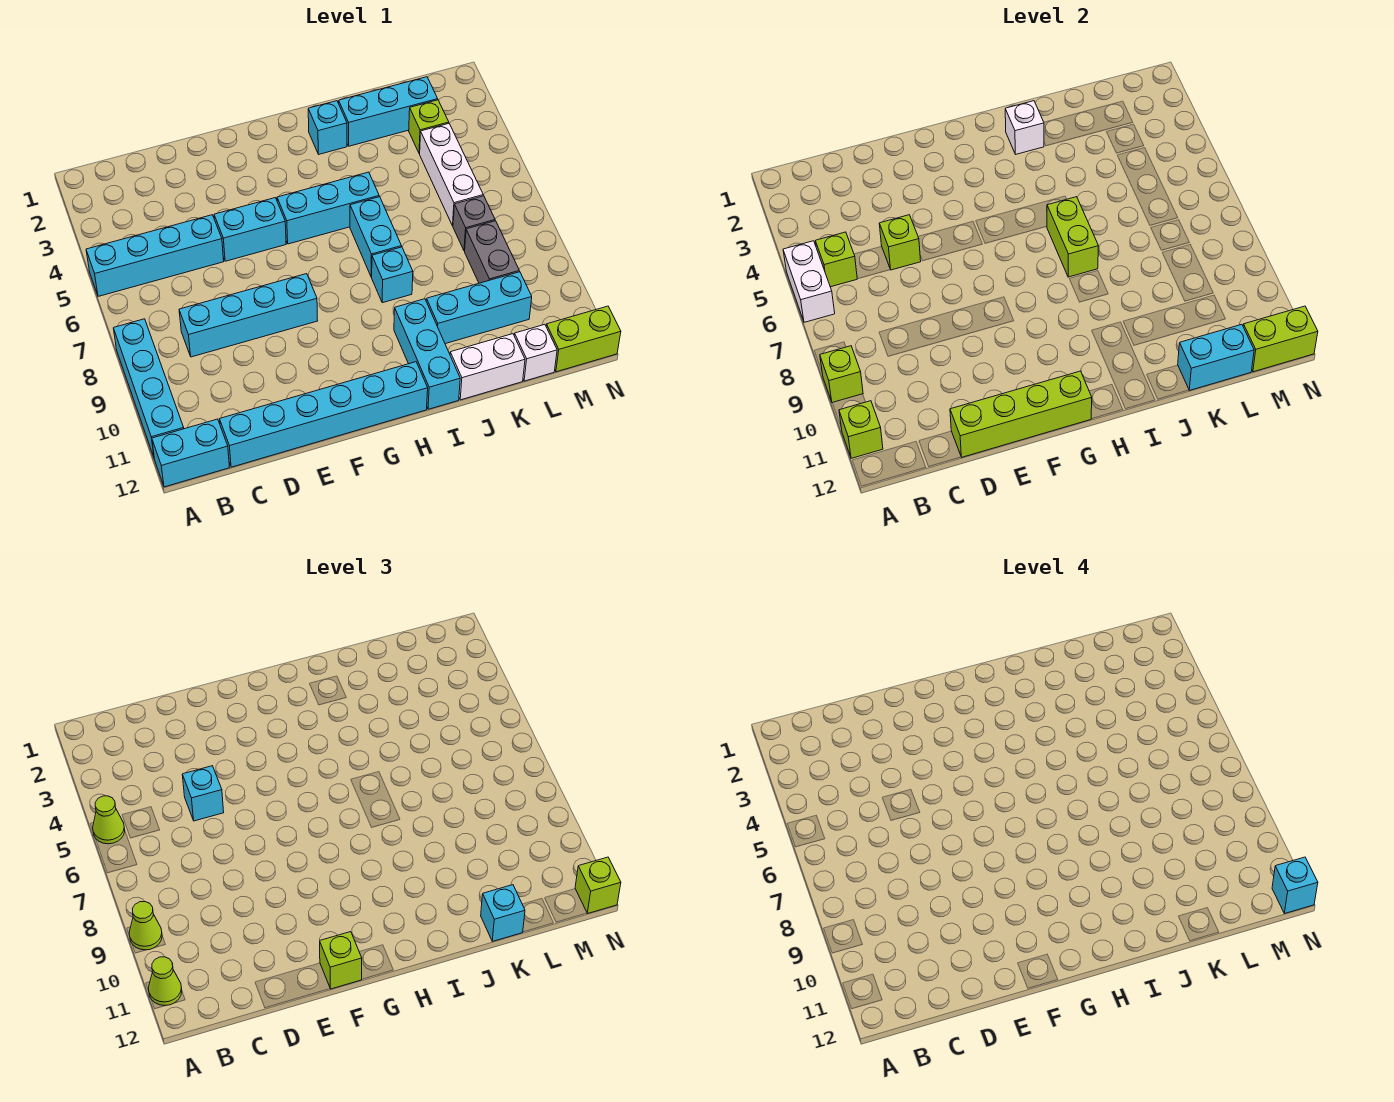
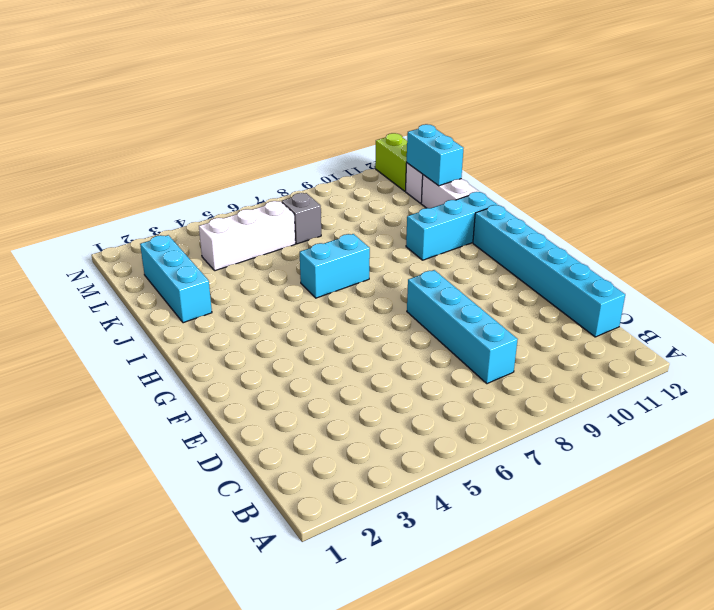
none -> cyan brick A5:D5 level 1
none -> cyan brick A8:A11 level 1
none -> cyan brick A12:B12 level 1
none -> cyan brick E5:F5 level 1

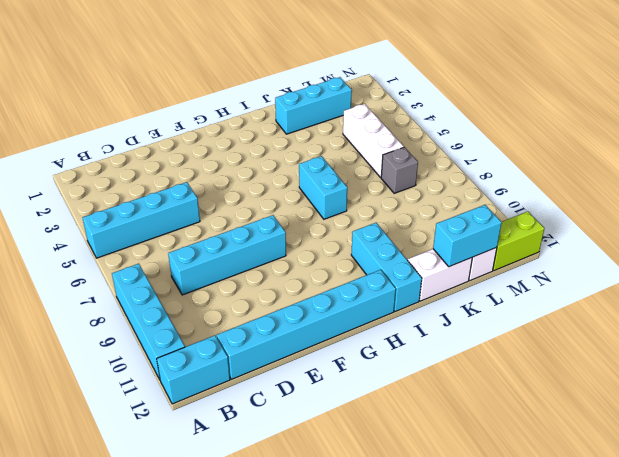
none -> cyan brick E5:F5 level 1
none -> cyan brick G5:I5 level 1
none -> cyan brick I2 level 1
none -> cyan brick I8 level 1

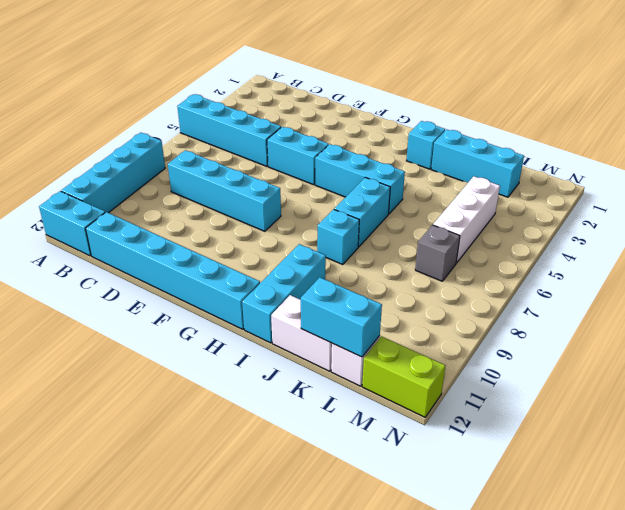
none -> cyan brick J10:L10 level 1
none -> lime brick L3 level 1
none -> grey brick L8:L9 level 1
none -> white brick A5:A6 level 2

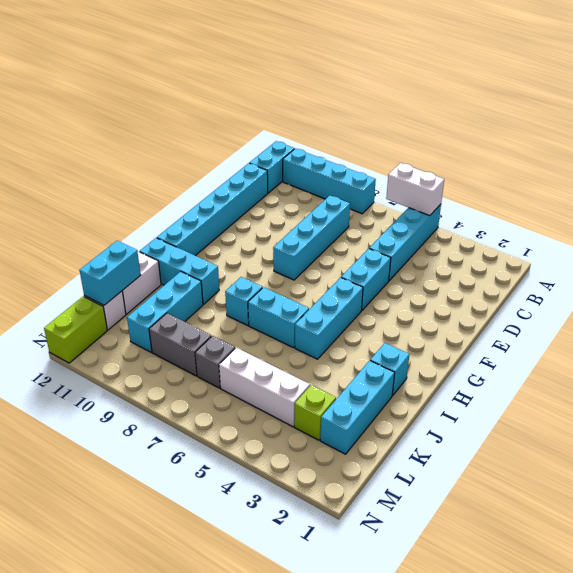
none -> lime brick A9 level 2
none -> lime brick A11 level 2
none -> lime brick B5 level 2
none -> lime brick D5 level 2

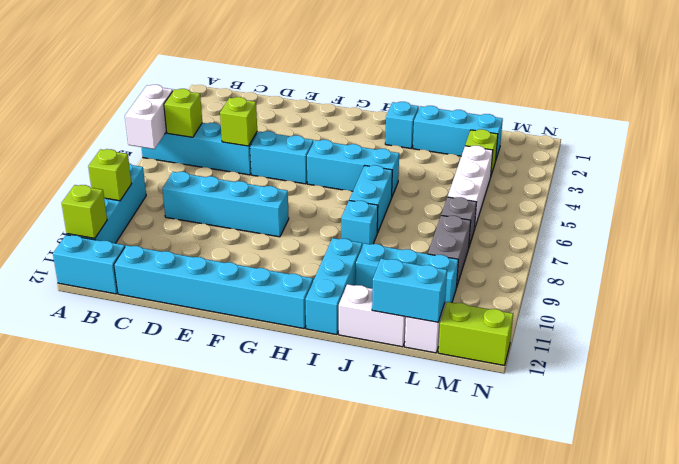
none -> lime brick D12:G12 level 2
none -> white brick I2 level 2
none -> lime brick I6:I7 level 2
none -> lime brick M12:N12 level 2

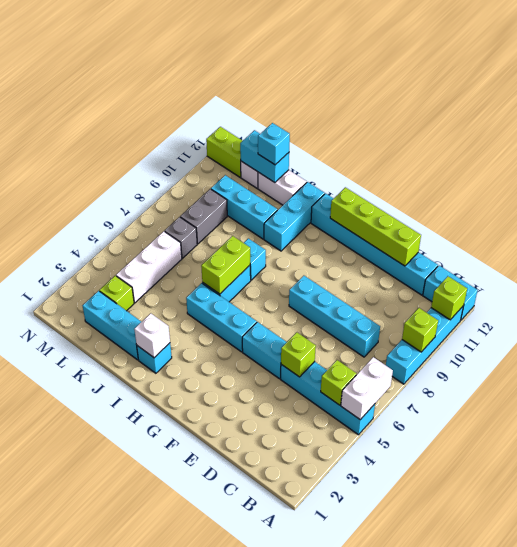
none -> lime brick M12:N12 level 2
none -> lime cone A5 level 3
none -> lime cone A9 level 3
none -> lime cone A11 level 3

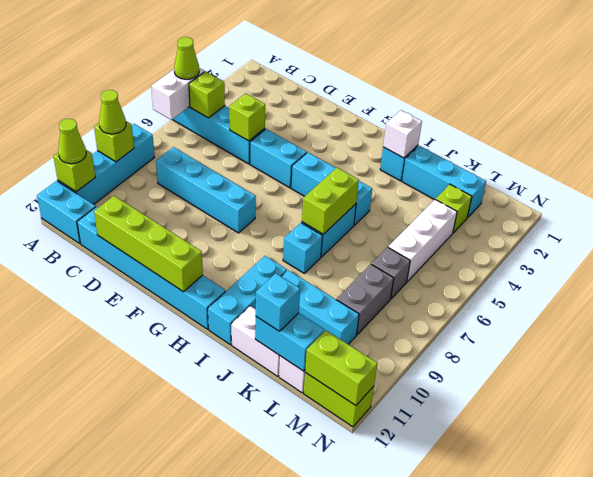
none -> cyan brick D5 level 3
none -> lime brick F12 level 3
none -> lime brick N12 level 3
none -> cyan brick N12 level 4

